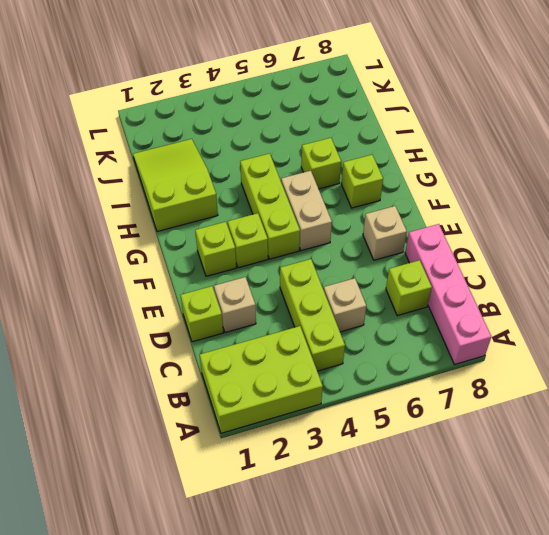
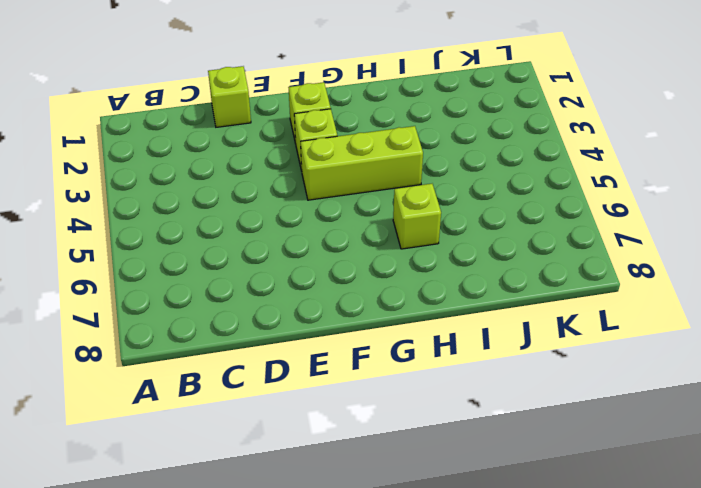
none -> lime brick A1:B3 level 1
none -> pink brick A8:D8 level 1
none -> lime brick B4:D4 level 1

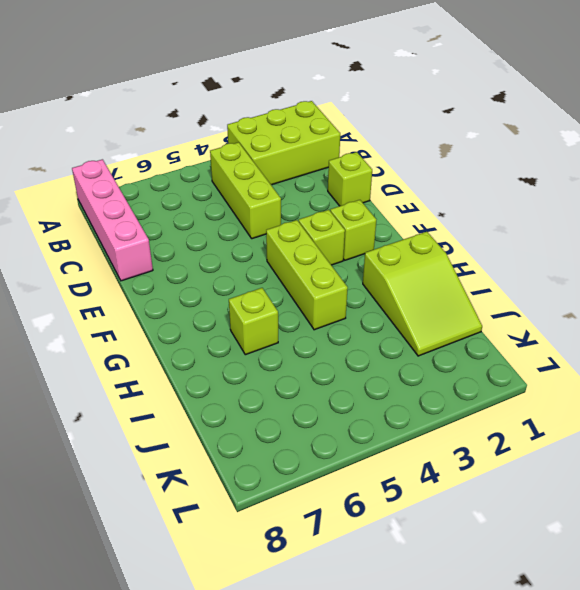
none -> tan brick C5 level 1
none -> lime brick C7 level 1
none -> tan brick D2 level 1

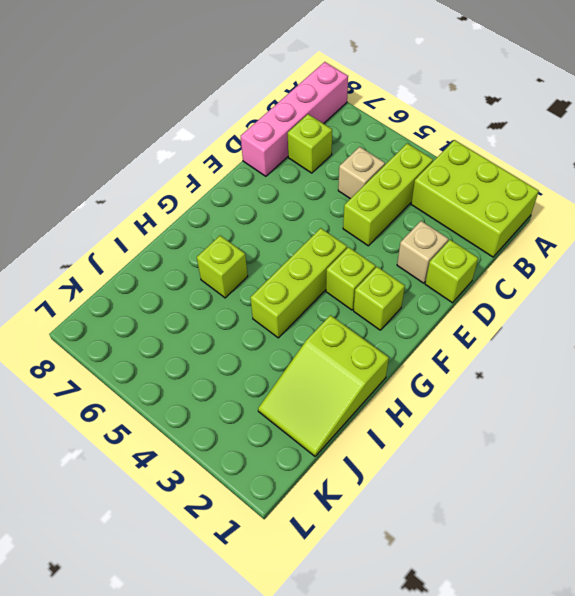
none -> tan brick E7 level 1
none -> tan brick F5:G5 level 1
none -> lime brick G7 level 1

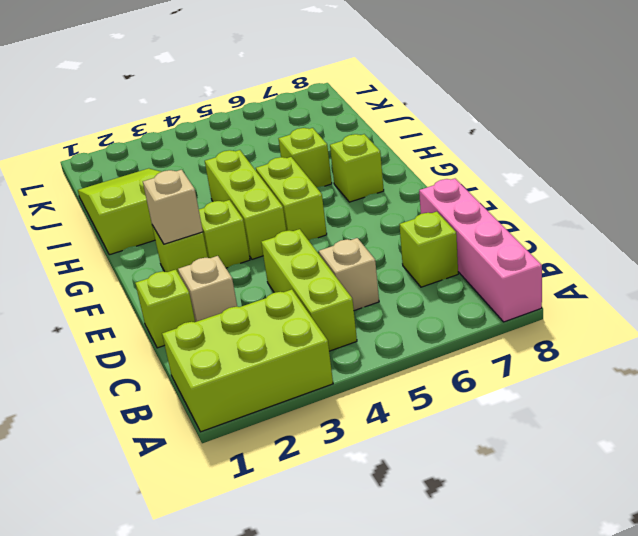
tan brick F2 level 2 -> tan brick E7 level 1
lime brick F5:G5 level 1 -> tan brick F5:G5 level 1

